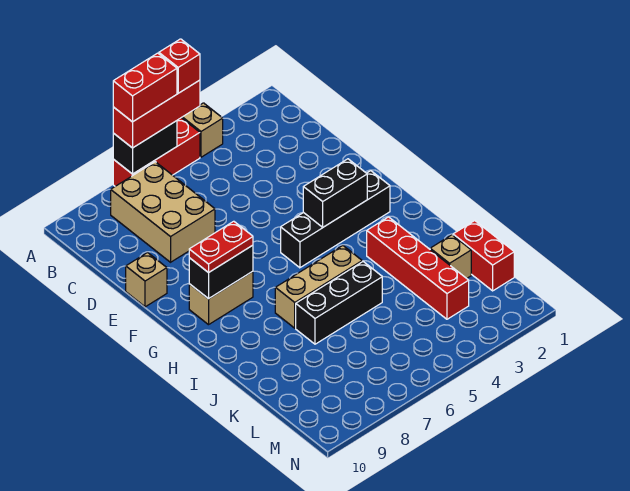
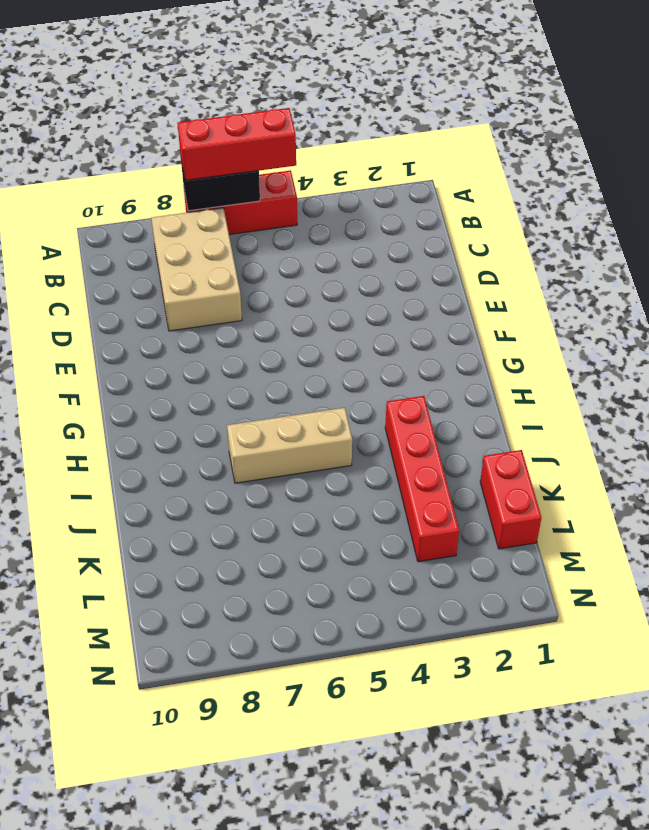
none -> tan brick A4 level 1
none -> tan brick E10 level 1
none -> black brick G2:G5 level 1

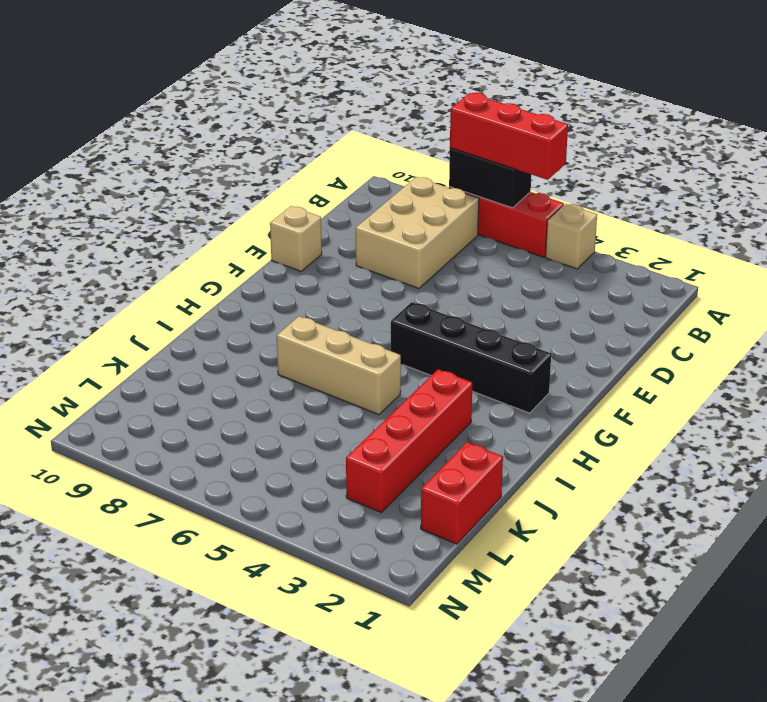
none -> tan brick G8:G9 level 1
none -> black brick J5:J7 level 1
none -> tan brick K2 level 1

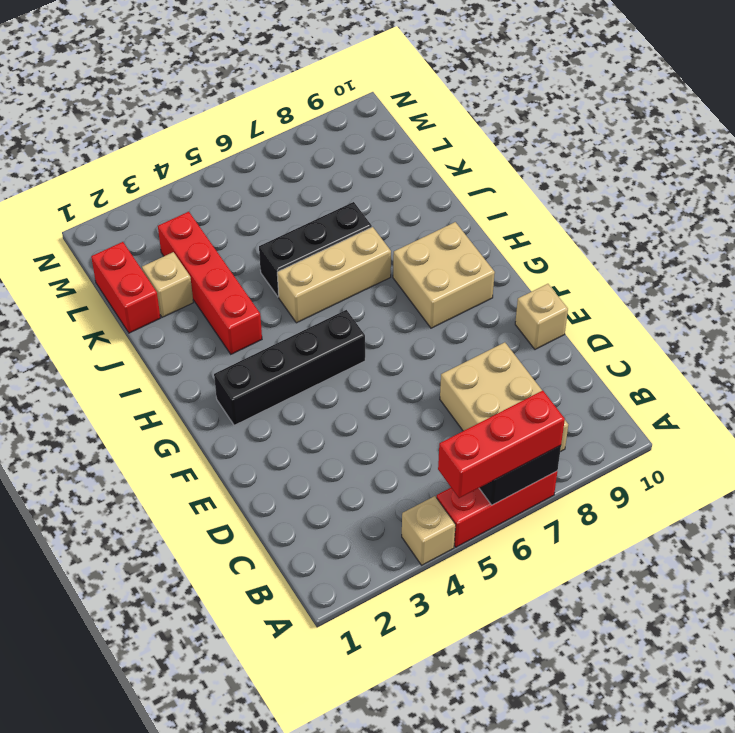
tan brick G8:H9 level 1 -> tan brick G8:G9 level 1
none -> black brick G3:G4 level 2
none -> black brick G8:G9 level 2
none -> red plate G8:G9 level 3

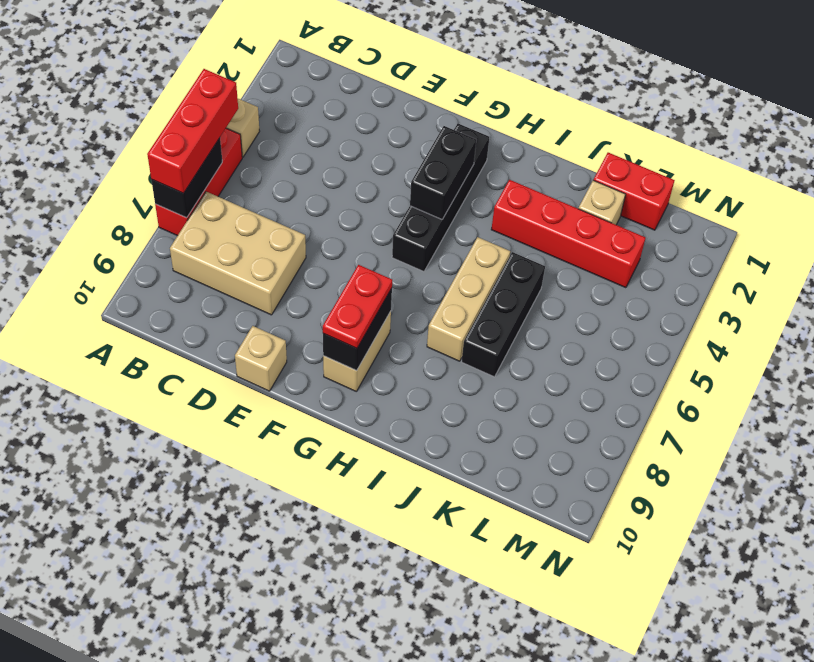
none -> red brick A5 level 4
none -> red brick A6:A7 level 4

